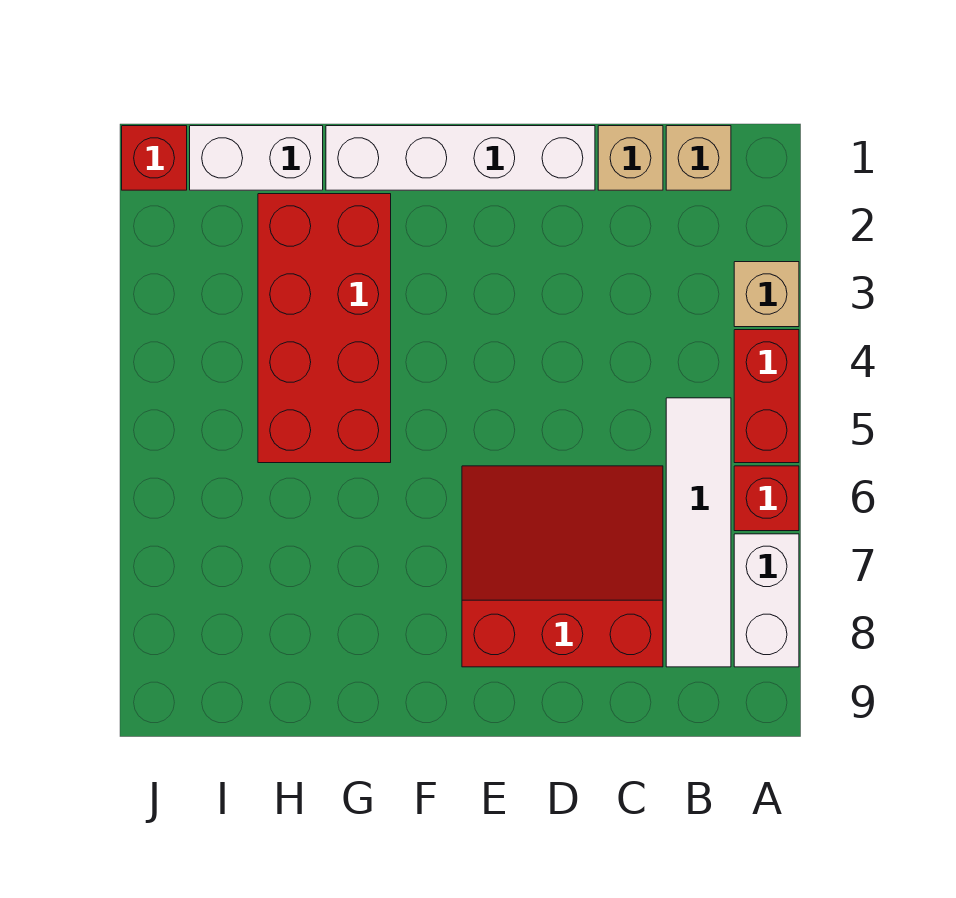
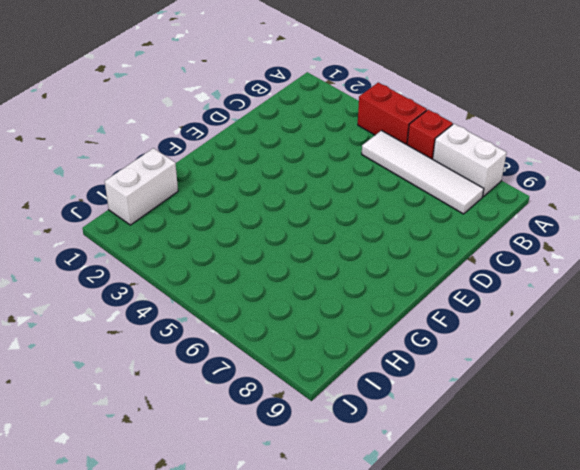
none -> tan brick A3 level 1
none -> tan brick B1 level 1
none -> tan brick C1 level 1

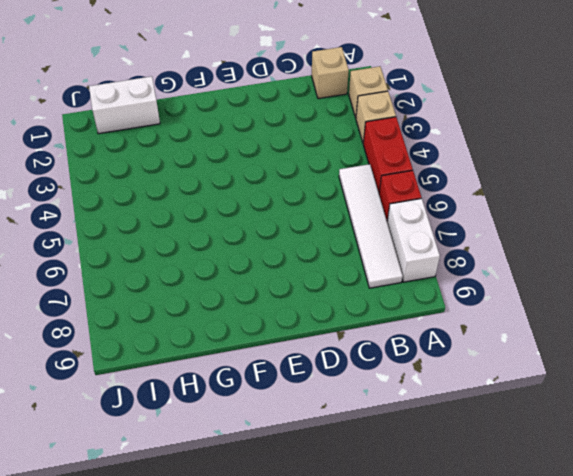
tan brick A2 level 1 -> tan brick C1 level 1
none -> red slope C6:E8 level 1 top 8
none -> white brick D1:G1 level 1
none -> red brick G2:H5 level 1

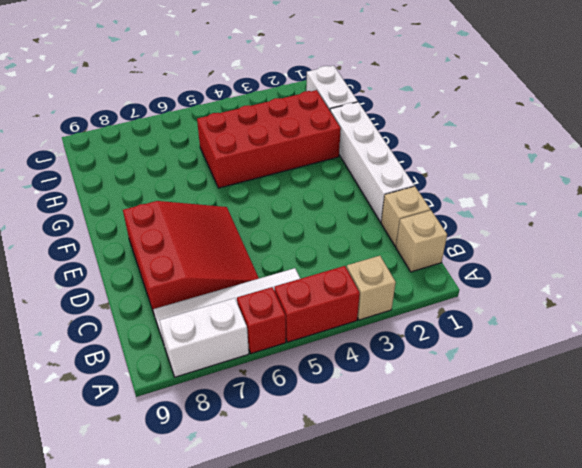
none -> red brick J1 level 1

